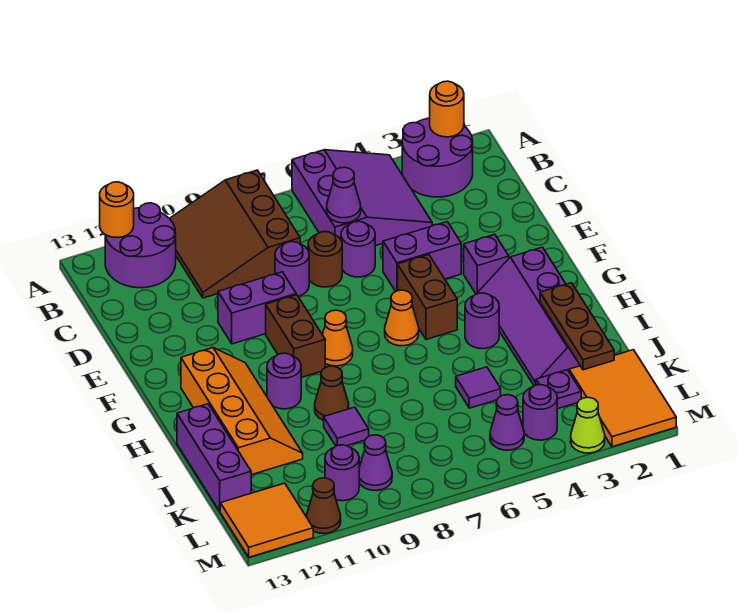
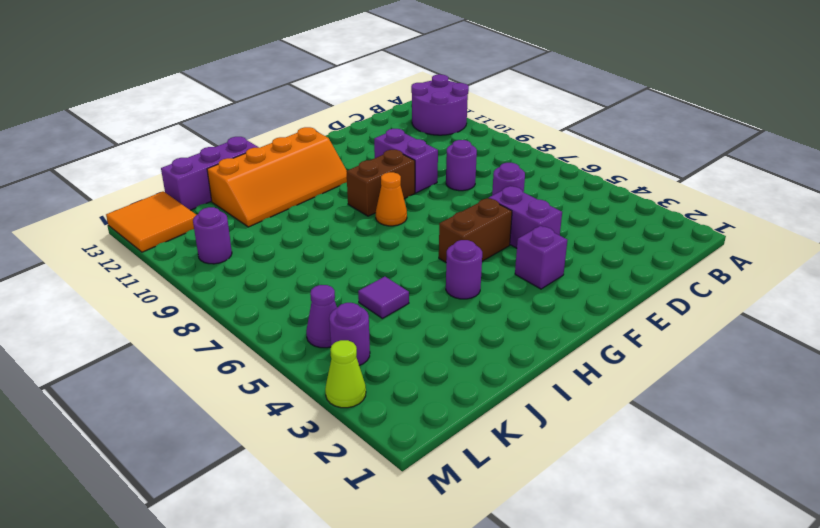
none -> purple round brick A2:B3 level 1
none -> purple slope A4:C6 level 1 top 6
none -> brown slope A8:C10 level 1 top 8
none -> brown round brick D7 level 1

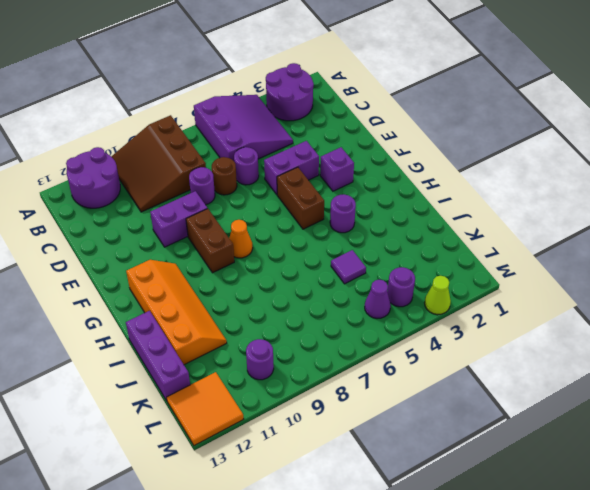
none -> purple slope G2:J3 level 1 top 2
none -> orange cone G6 level 1
none -> purple round brick H10 level 1
none -> brown cone I9 level 1

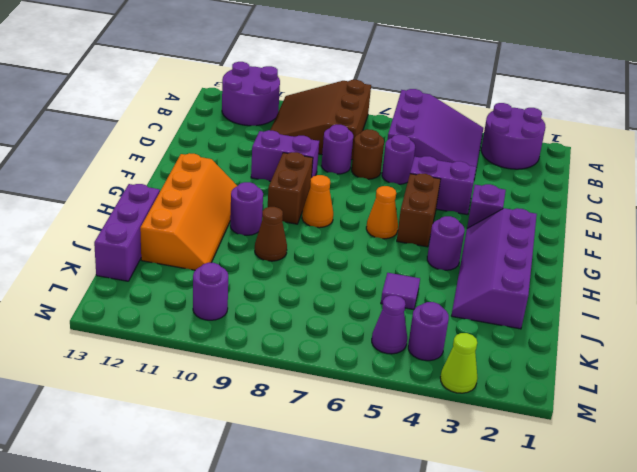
none -> purple tile J9 level 1
none -> orange tile K1:M2 level 1
none -> purple plate K3 level 1
none -> purple cone L9 level 1

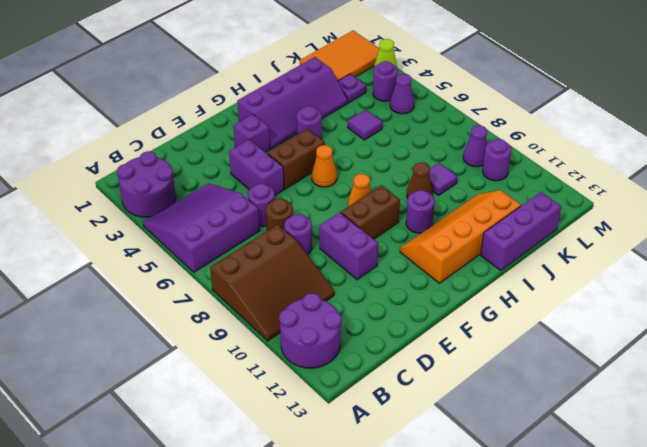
none -> orange tile L12:M13 level 1
none -> brown cone M11 level 1
none -> orange round brick A2 level 2
none -> orange round brick A12 level 2

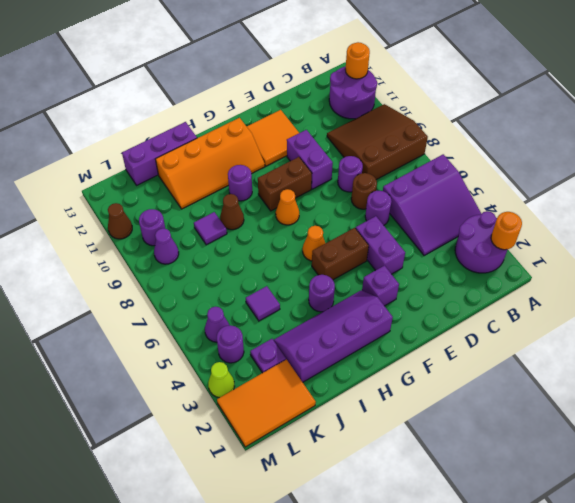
orange tile E11:F12 level 1 -> orange tile L12:M13 level 1
none -> purple cone C6 level 2
none -> brown plate I2:K2 level 2

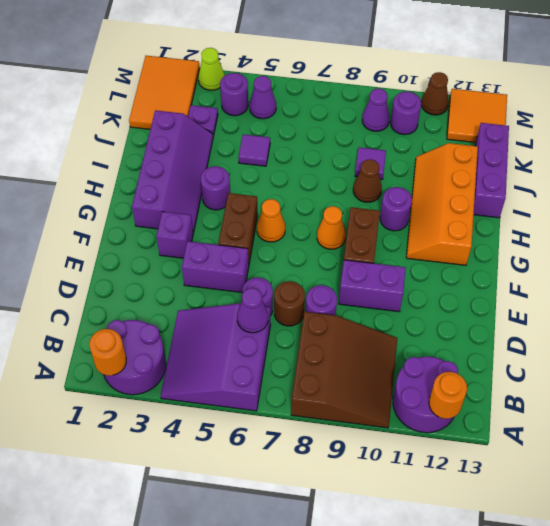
none -> brown plate I2:K2 level 2

